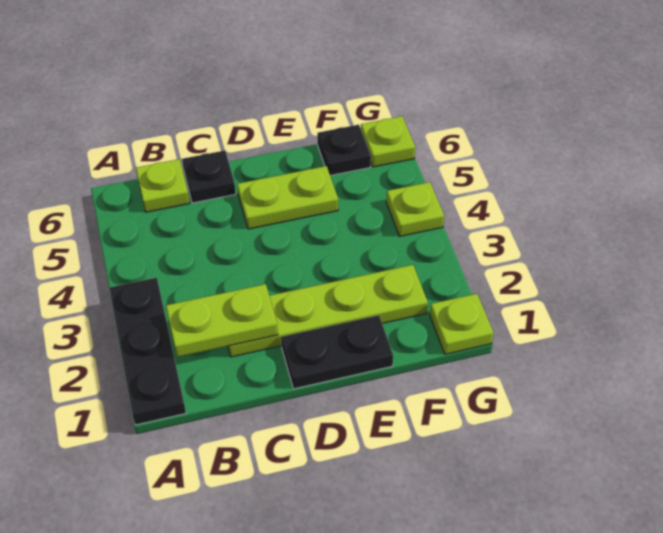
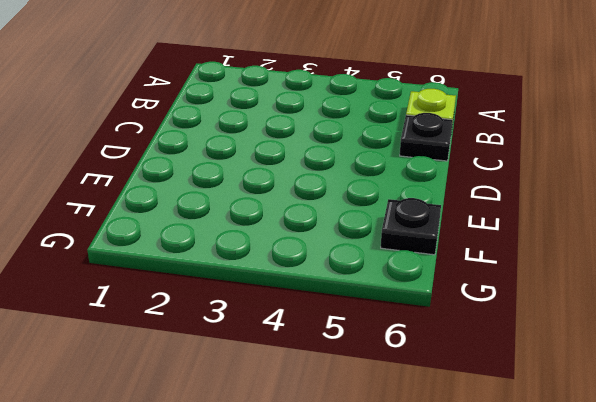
none -> black plate A1:A3 level 1
none -> lime plate C2:F2 level 1

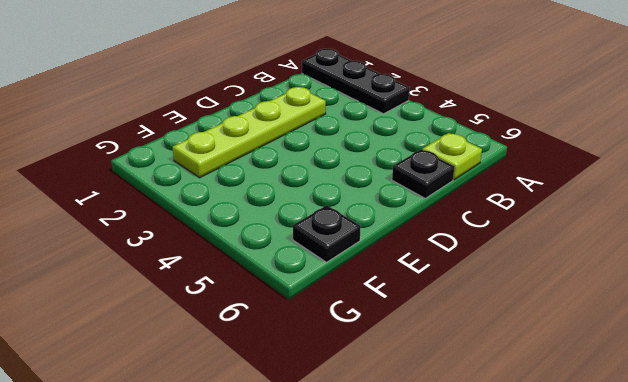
none -> black plate D1:E1 level 1
none -> lime plate D5:E5 level 1

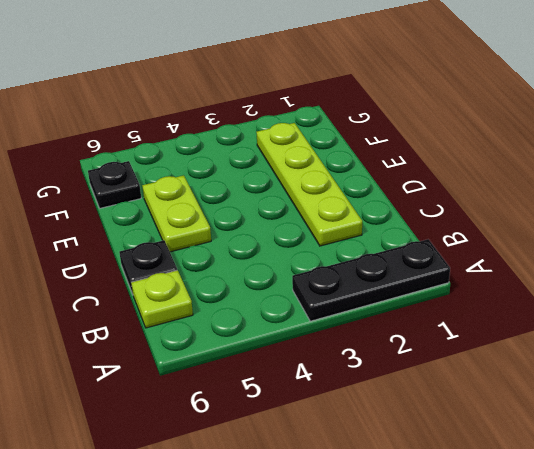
none -> black plate D1:E1 level 1
none -> lime plate G1 level 1

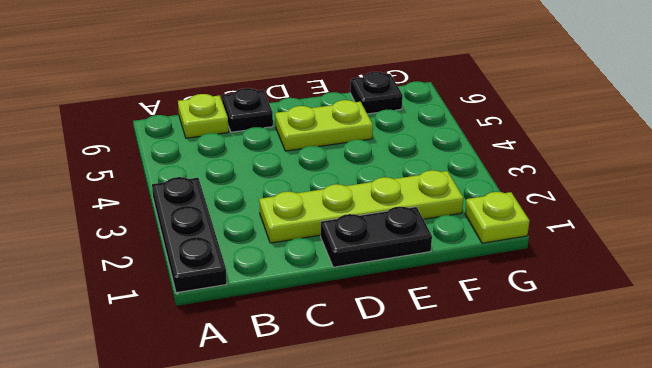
none -> lime plate G4 level 1
none -> lime plate G6 level 1

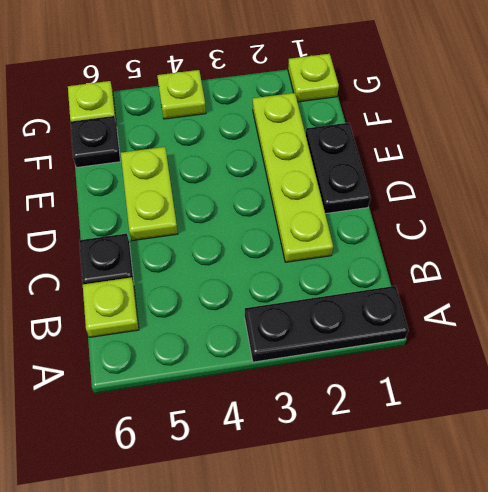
none -> lime plate B2:C2 level 2

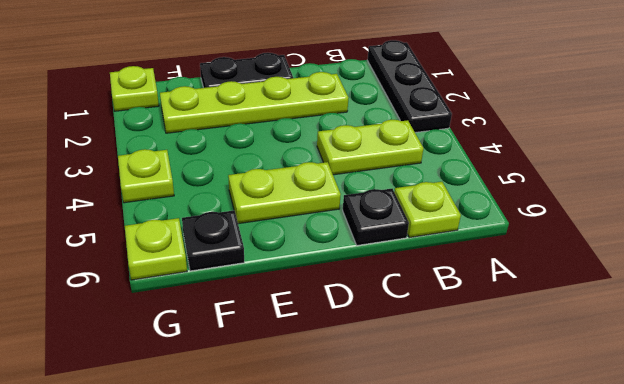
lime plate B4:C4 level 1 -> lime plate B2:C2 level 2

